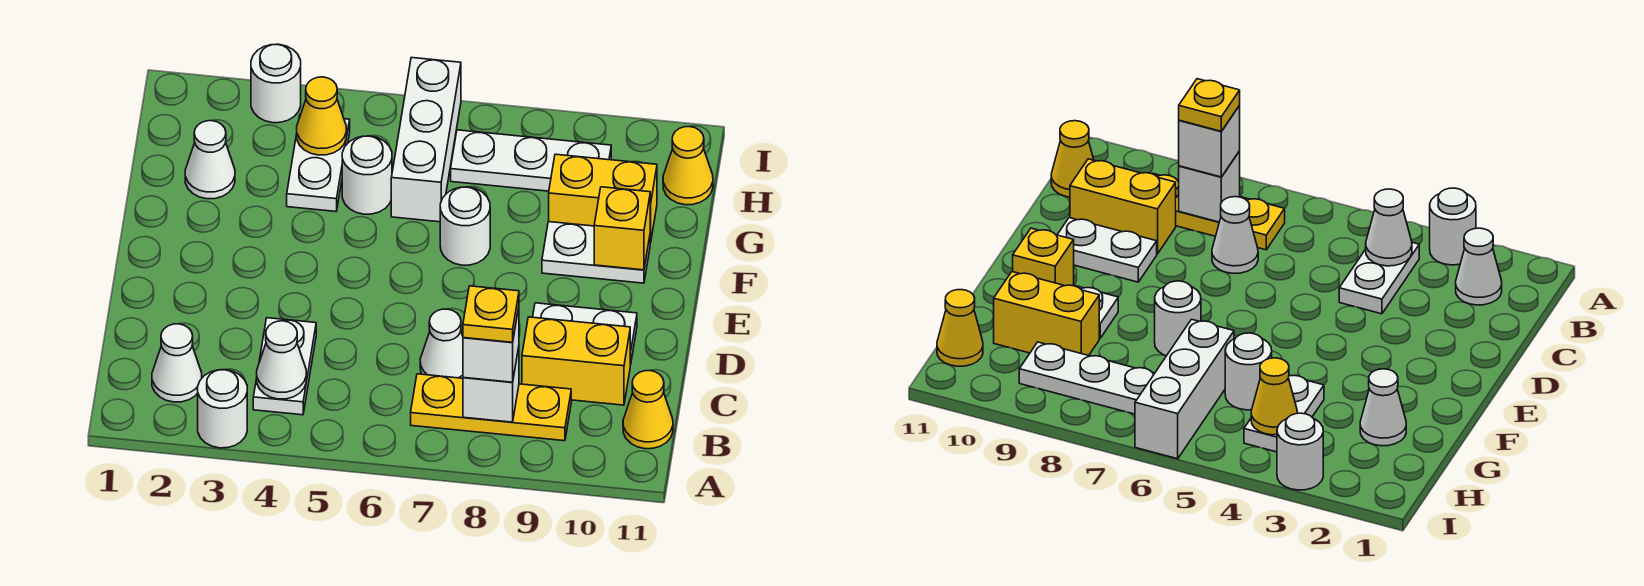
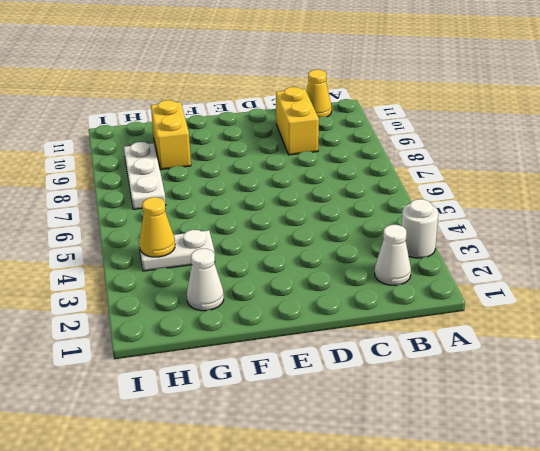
none -> white plate B4:C4 level 1
none -> yellow plate B7:B9 level 1
none -> white cone C7 level 1

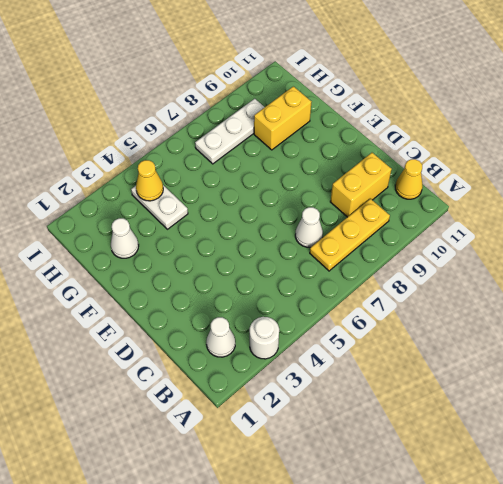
none -> white plate B4:C4 level 1
none -> white plate D9:D10 level 1
none -> white round brick F7 level 1

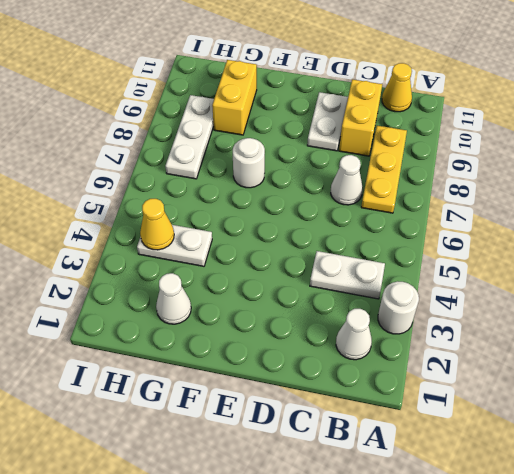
none -> white plate F9:F10 level 1
none -> white round brick G5 level 1
none -> white brick G6:I6 level 1

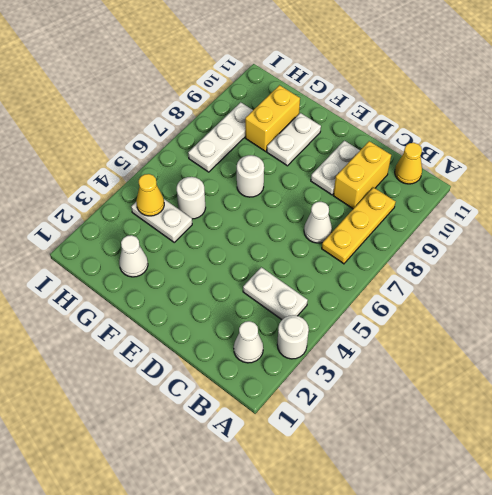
none -> white brick G6:I6 level 1
none -> yellow cone H11 level 1
none -> white round brick I3 level 1

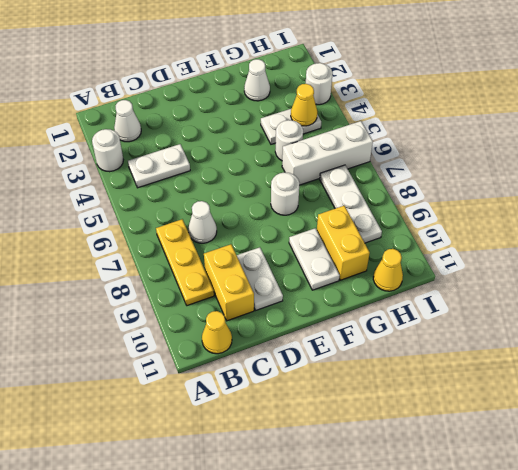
none -> white cone B4 level 2
none -> white brick B8 level 2
none -> yellow brick F10 level 2

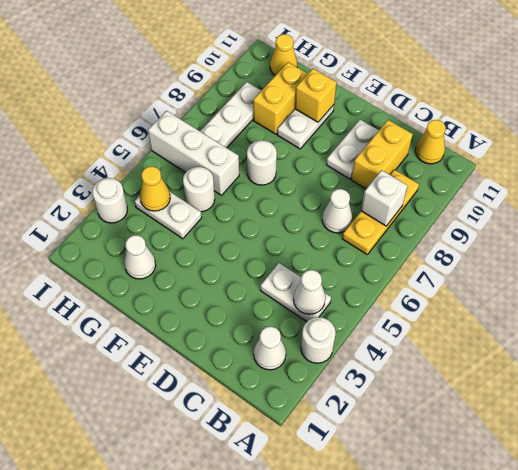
none -> white brick B8 level 3
none -> yellow plate B8 level 4

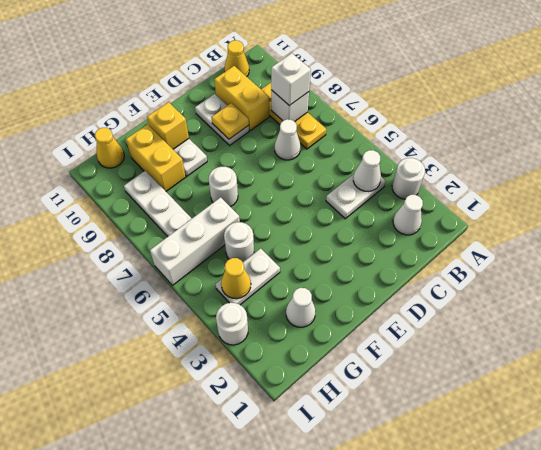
yellow plate D9 level 2 -> yellow plate B8 level 4

